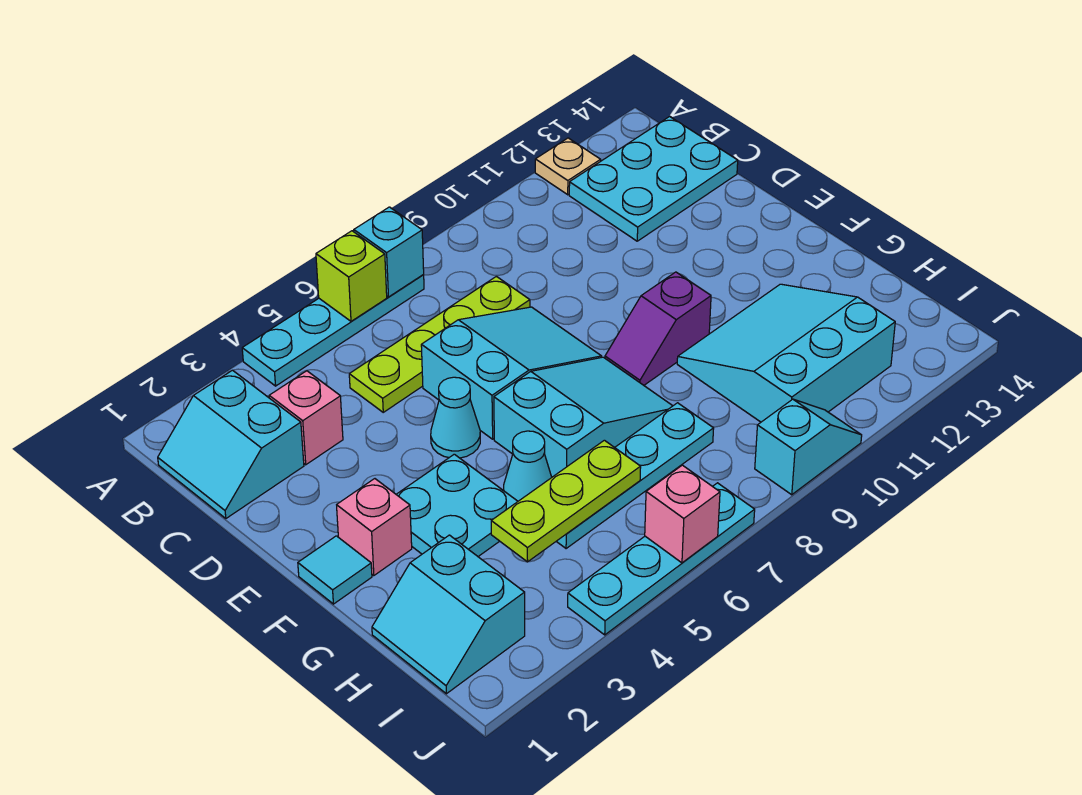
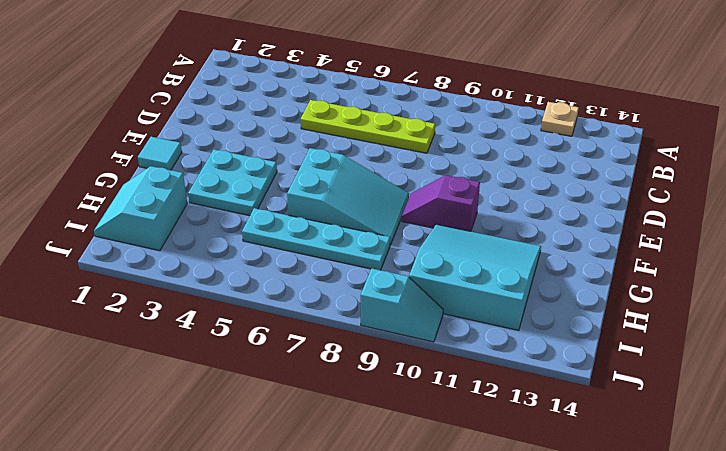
none -> cyan plate A4:A7 level 1
none -> cyan slope B1:C2 level 1 top 2
none -> cyan plate B12:C14 level 1

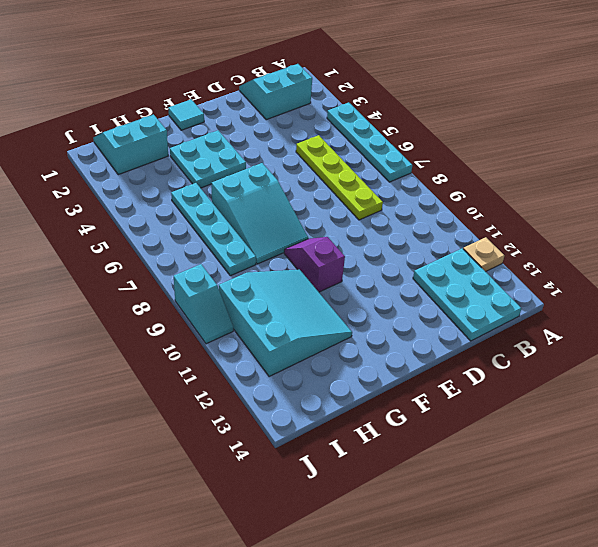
none -> pink brick C3 level 1
none -> cyan slope D6:E8 level 1 top 6
none -> cyan cone E5 level 1

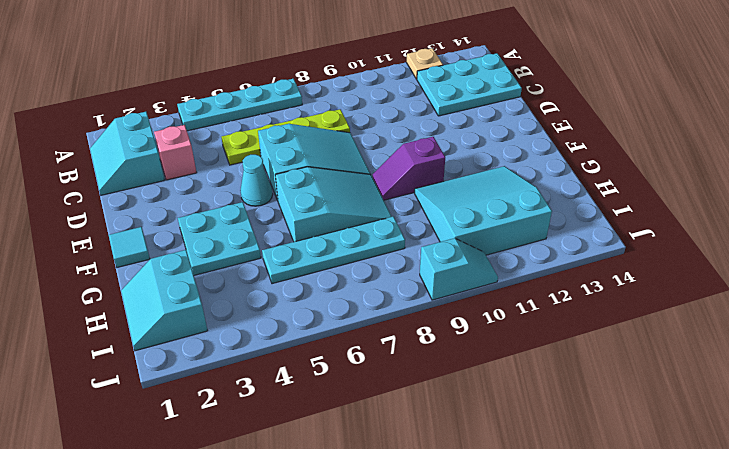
none -> pink brick F2 level 1
none -> cyan cone G5 level 1
none -> cyan plate J4:J7 level 1

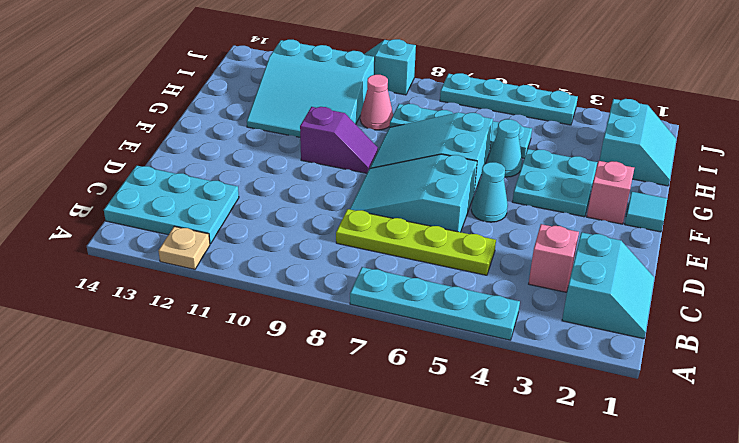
pink cone H9 level 1 -> none
none -> lime brick A6 level 2
none -> cyan brick A7 level 2
none -> lime plate H4:H6 level 2

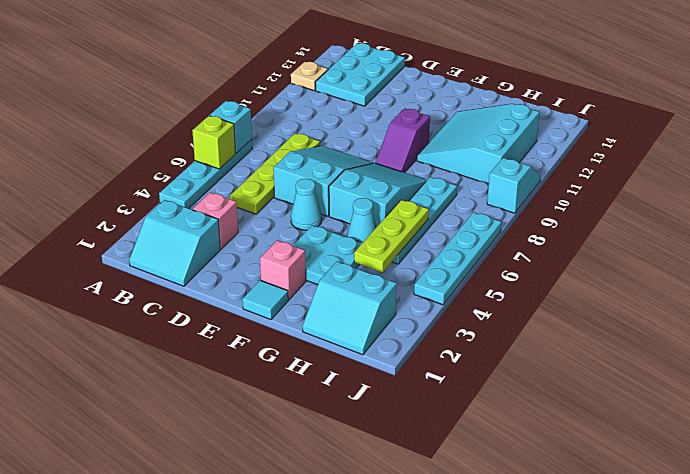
none -> pink brick J6 level 2

